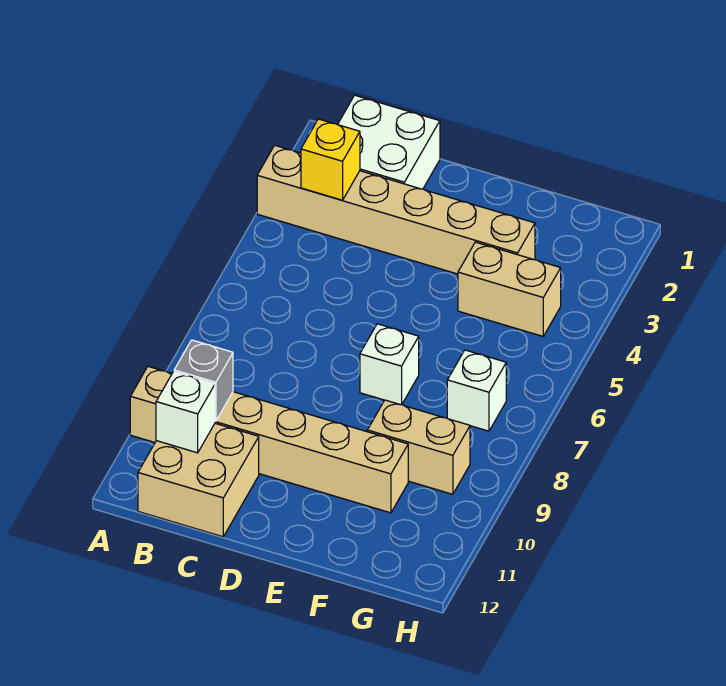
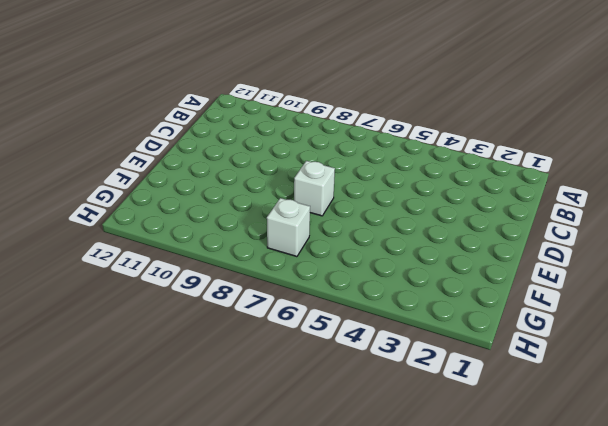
none -> tan brick A3:F3 level 1
none -> tan brick A10:F10 level 1

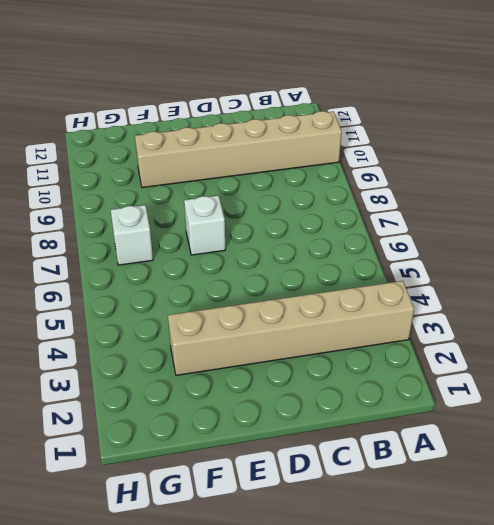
none -> white brick B1:C2 level 1
none -> tan brick B11:C12 level 1

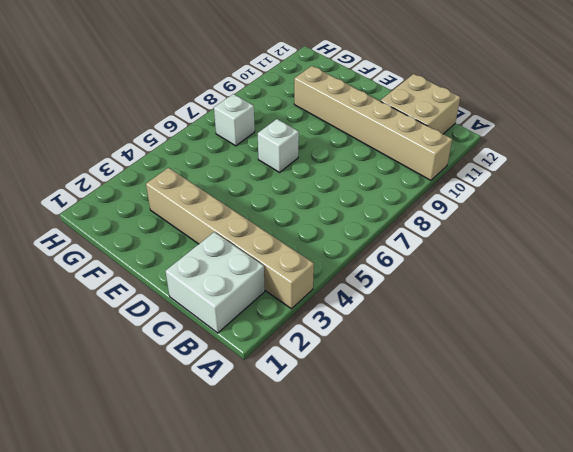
none -> tan brick F4:G4 level 1
none -> tan brick F9:G9 level 1

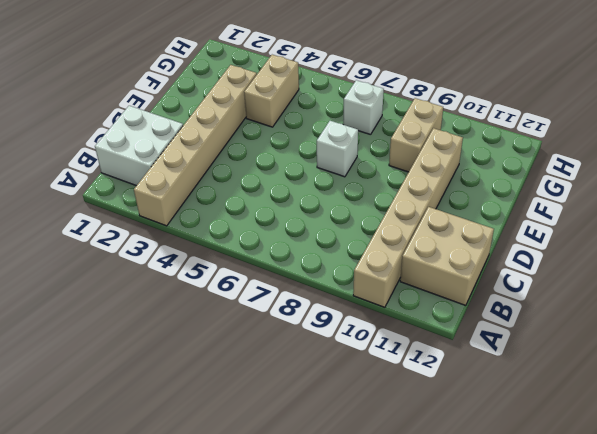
none -> yellow brick B3 level 2
none -> grey brick B10 level 2

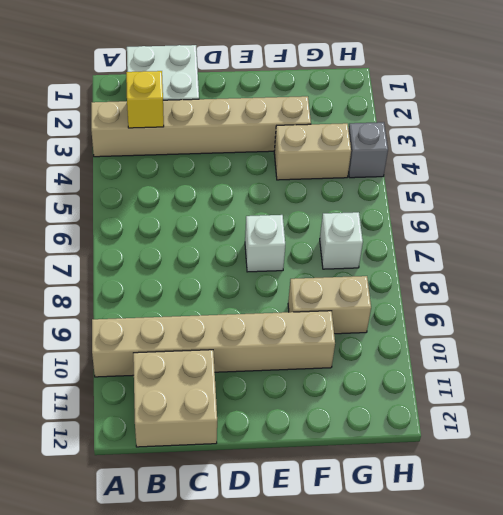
grey brick H4 level 1 -> grey brick B10 level 2
none -> white brick B11 level 2

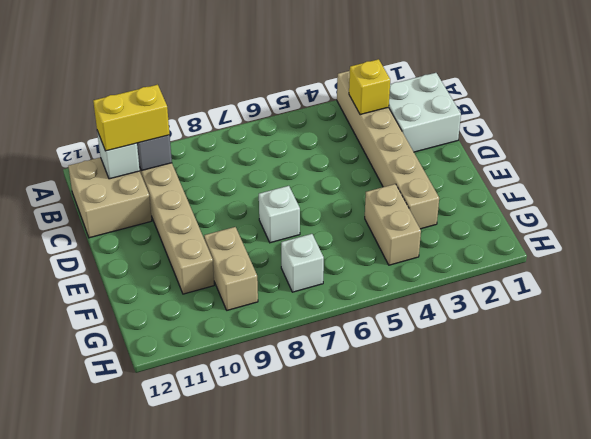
yellow brick B10:B11 level 3 -> none

